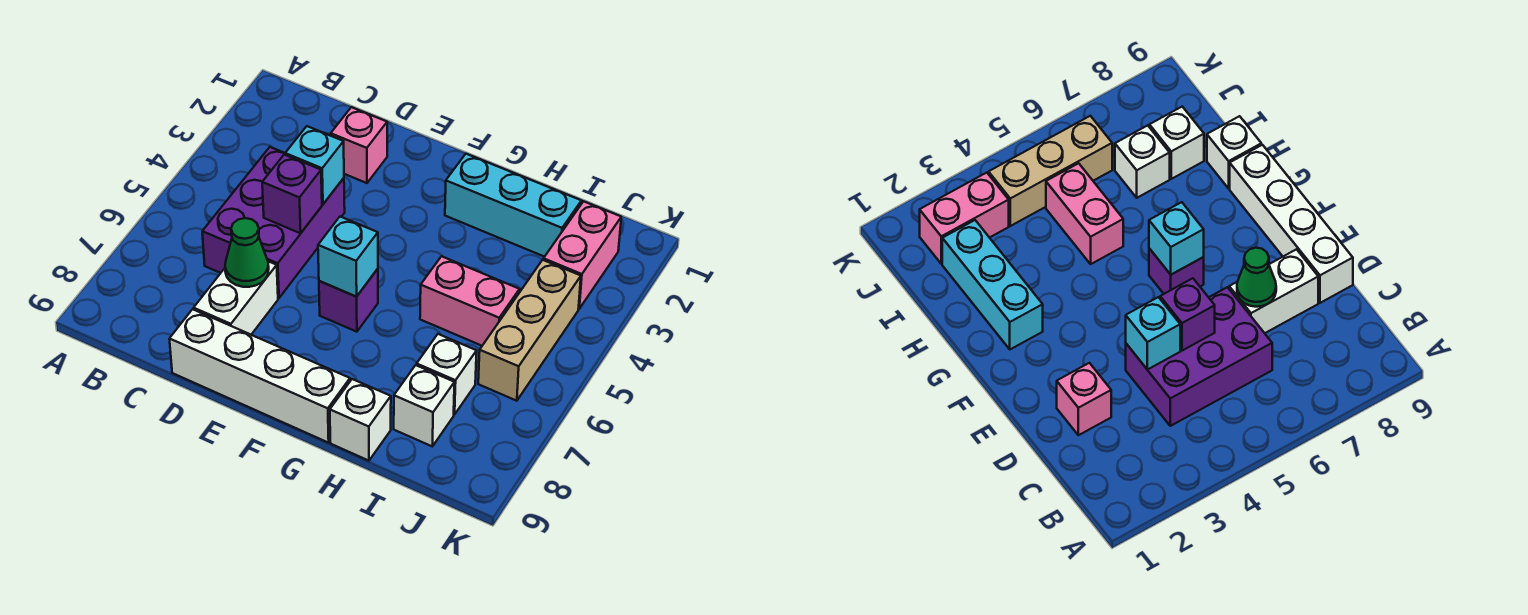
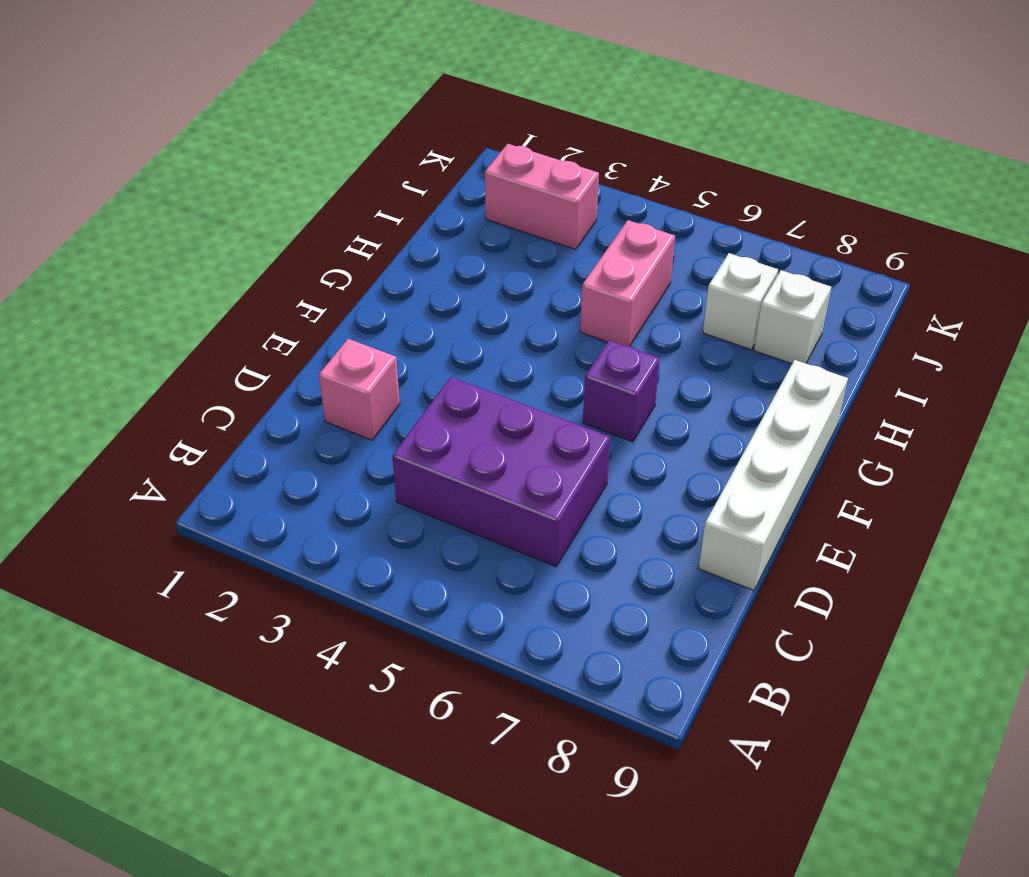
none -> white brick D7:D8 level 1
none -> cyan brick G2:I2 level 1
none -> white brick H9 level 1

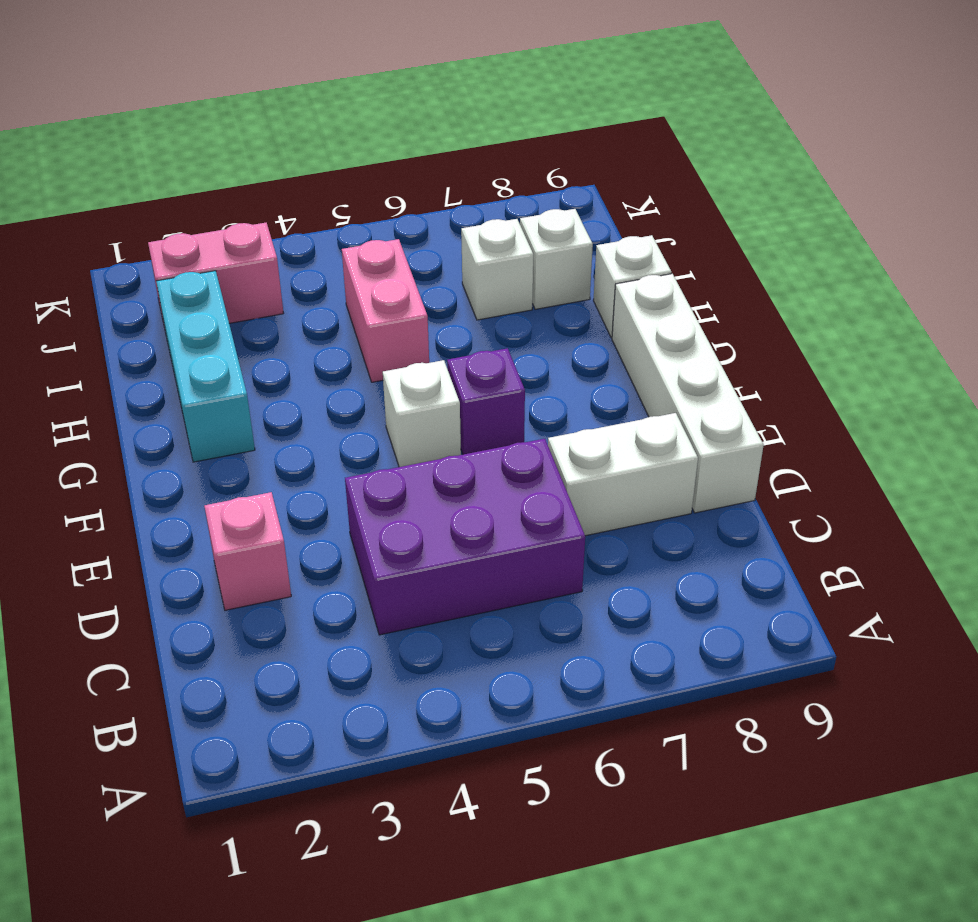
white brick F5 level 1 -> none
none -> tan brick J4:J6 level 1
none -> cyan brick D4 level 2
none -> purple brick D5 level 2

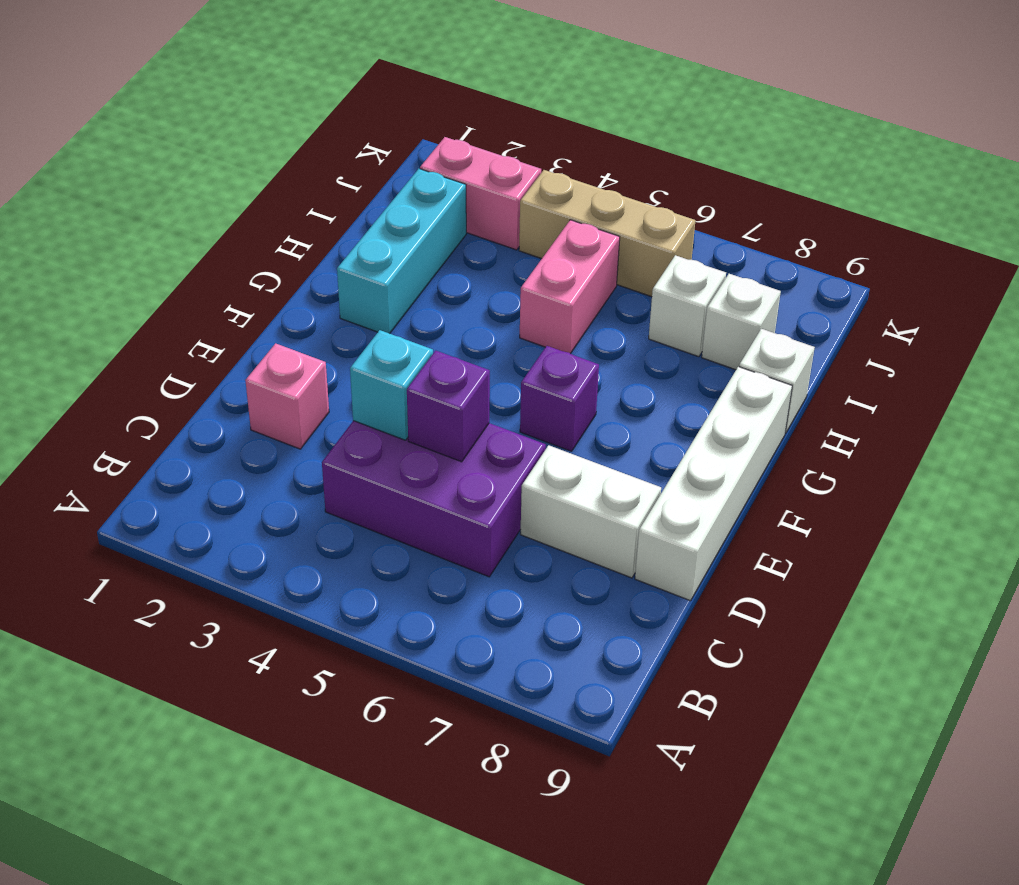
none -> green cone D7 level 2
none -> cyan brick F6 level 2

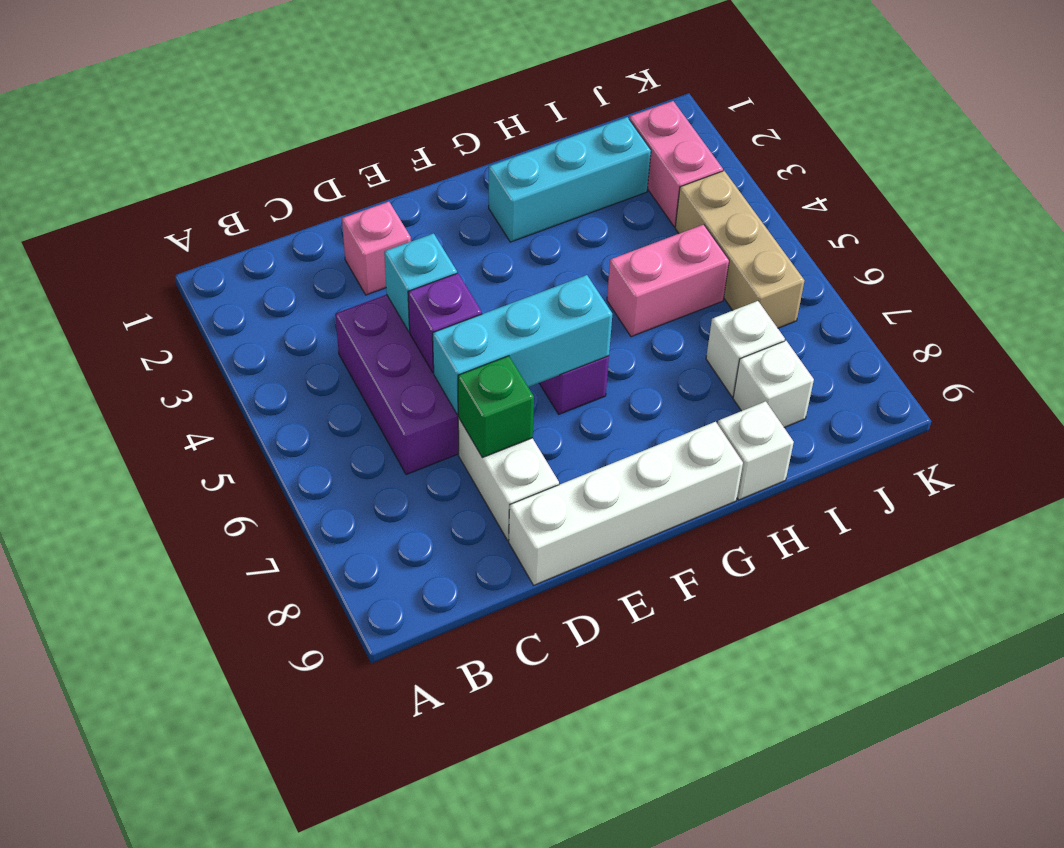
cyan brick D6:F6 level 2 -> cyan brick F6 level 2
green brick D7 level 2 -> green cone D7 level 2

